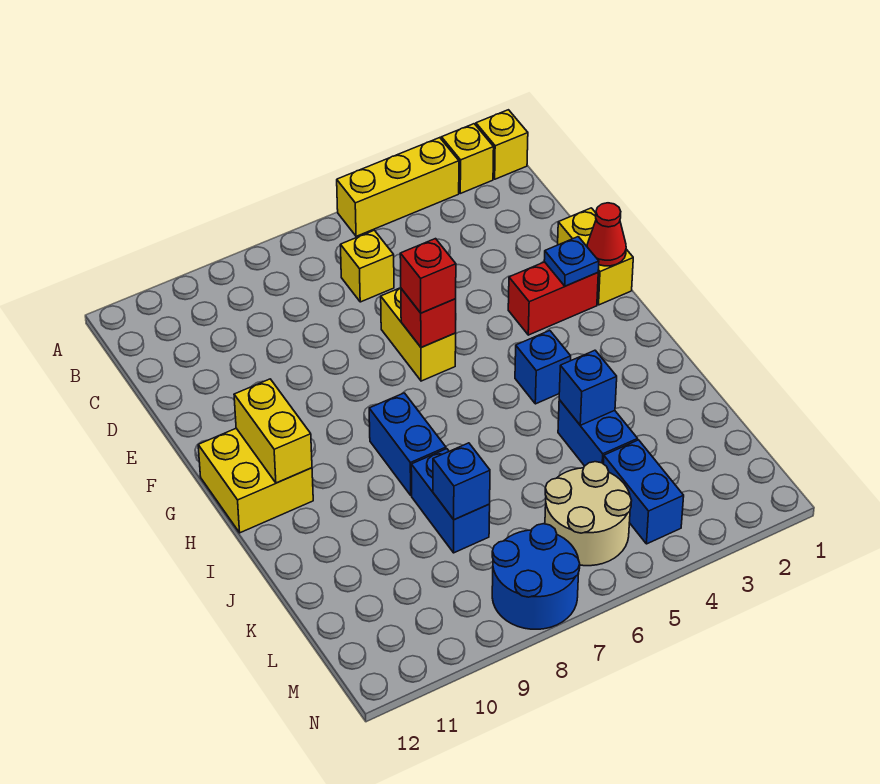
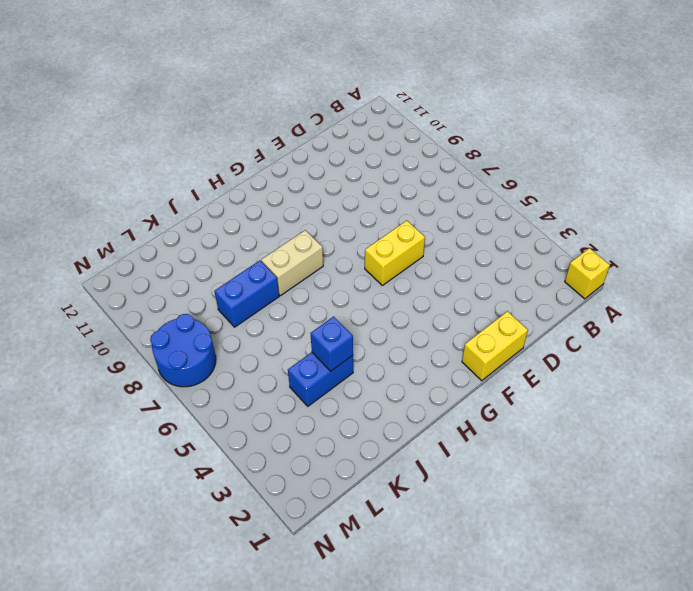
tan brick H8:I8 level 1 -> blue brick H8:I8 level 1
none -> yellow brick A2 level 1
none -> yellow brick A3:A5 level 1
none -> yellow brick C6 level 1

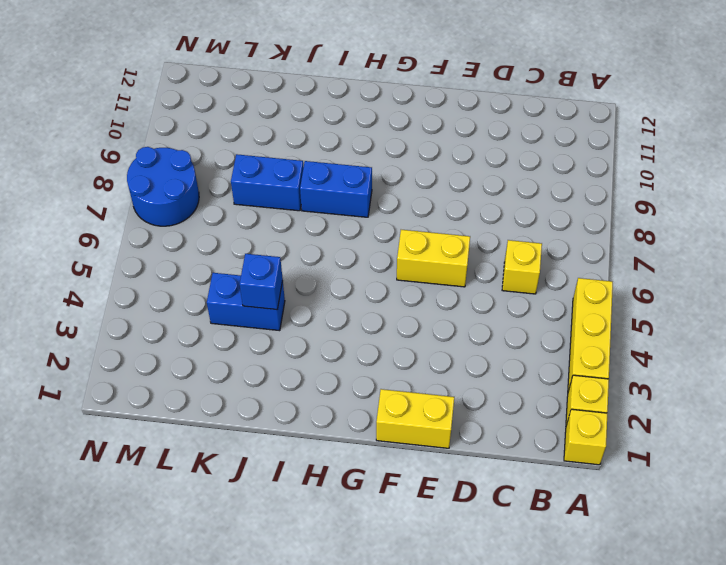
none -> red brick F2:F3 level 1
none -> yellow brick G11:H12 level 1
none -> blue brick H4 level 1

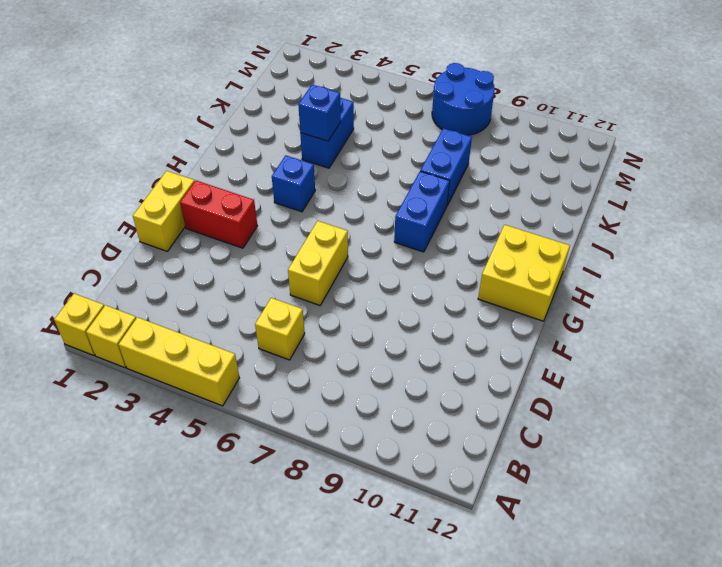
none -> blue brick L4:M4 level 1
none -> tan round brick L5:M6 level 1
none -> red cone F1 level 2

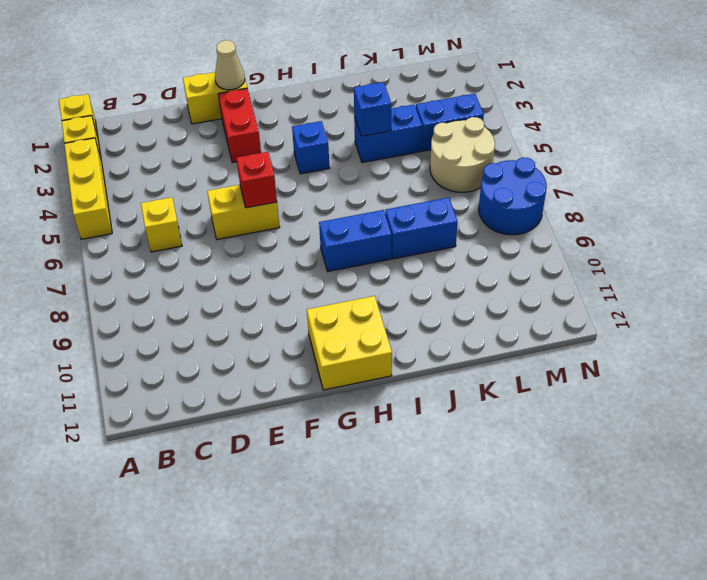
tan cone F1 level 2 -> red cone F1 level 2
none -> blue plate F2 level 2
none -> yellow brick G11:H11 level 2
none -> blue brick K8 level 2

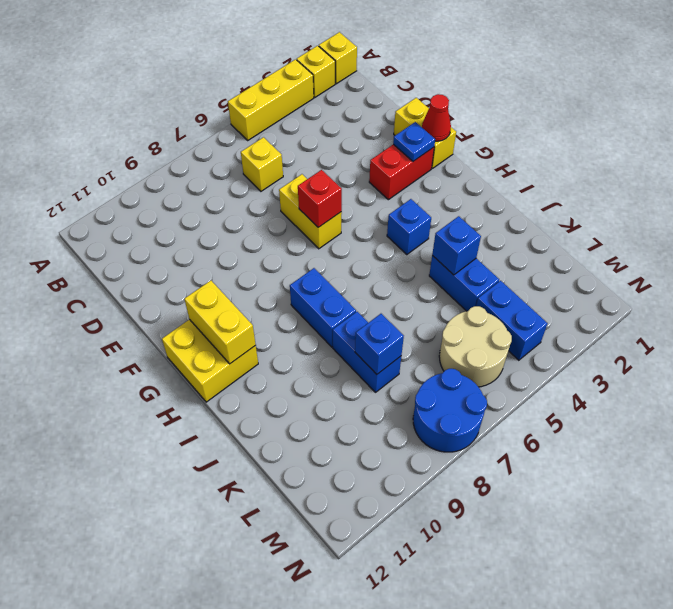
none -> red brick F6 level 3

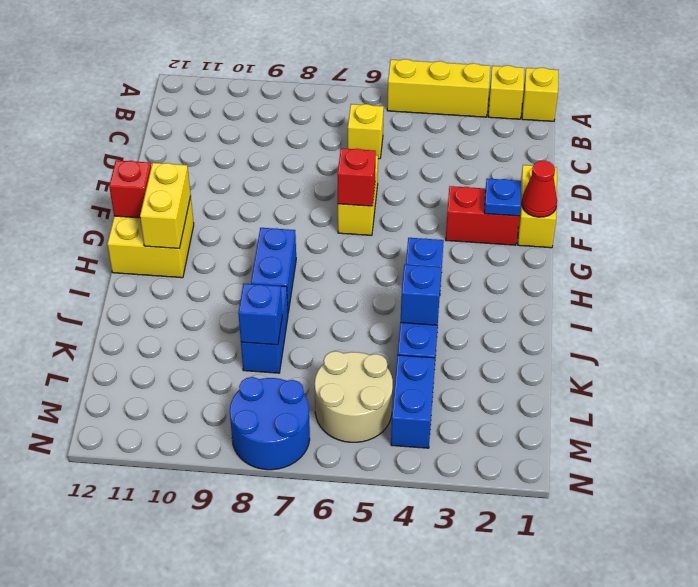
red brick G12 level 2 -> red brick F6 level 3

